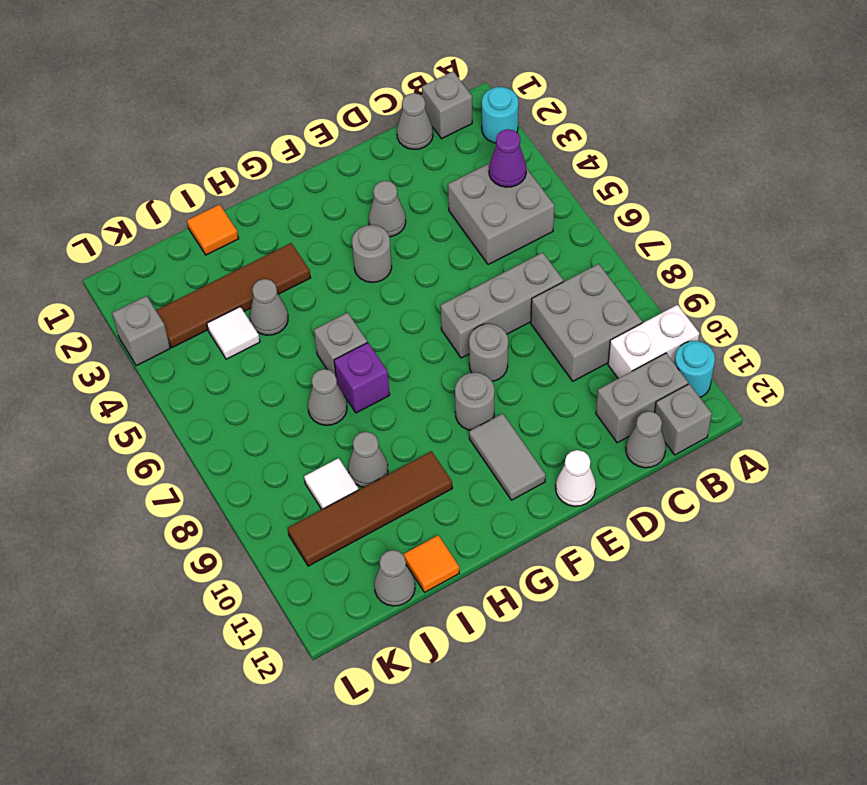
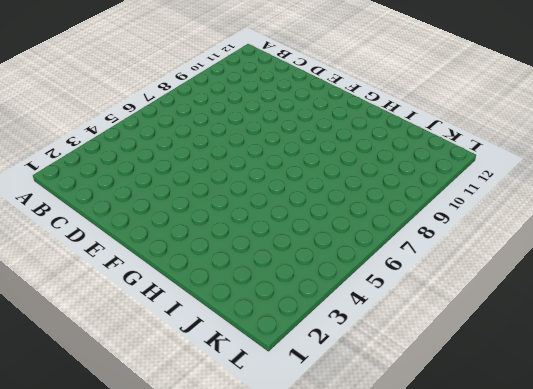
none -> cyan round brick A2 level 1
none -> white brick A10:B10 level 1
none -> cyan round brick A11 level 1
none -> grey brick B1 level 1

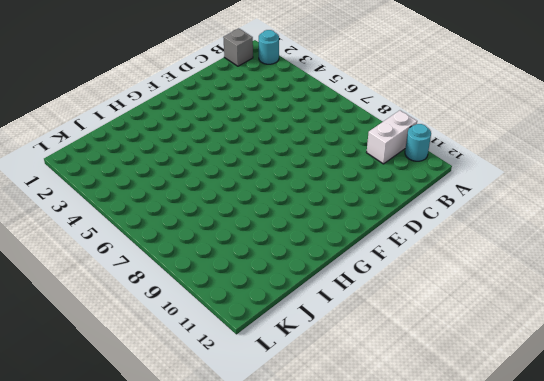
none -> grey brick B4:C5 level 1
none -> grey brick B8:C9 level 1
none -> grey brick B11:C11 level 1
none -> grey brick B12 level 1

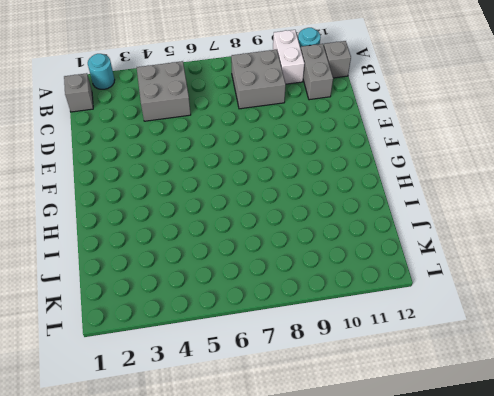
none -> grey cone C1 level 1
none -> grey brick C7:E7 level 1
none -> grey cone C12 level 1
none -> grey cone E3 level 1

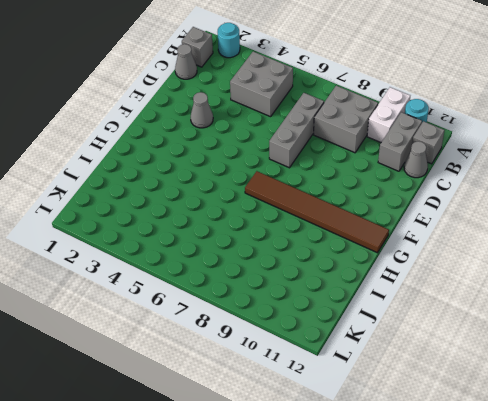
brown tile G7:G12 level 1 -> none
none -> grey round brick E8 level 1
none -> white cone E12 level 1
none -> grey round brick F4 level 1
none -> grey round brick F9 level 1

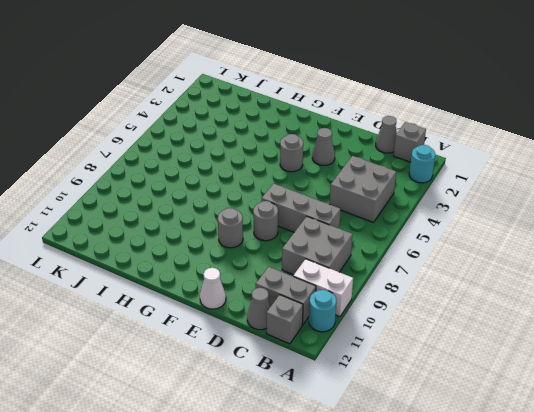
none -> grey tile F10:F11 level 1
none -> brown tile H3:K3 level 1
none -> grey brick H6 level 1
none -> purple brick H7 level 1

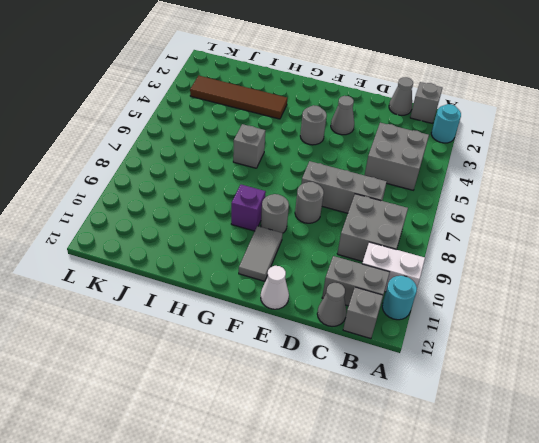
purple brick G9 level 1 -> purple brick H7 level 1
none -> brown tile H10:K10 level 1
none -> orange tile I1 level 1
none -> grey cone I4 level 1
none -> grey cone I7 level 1

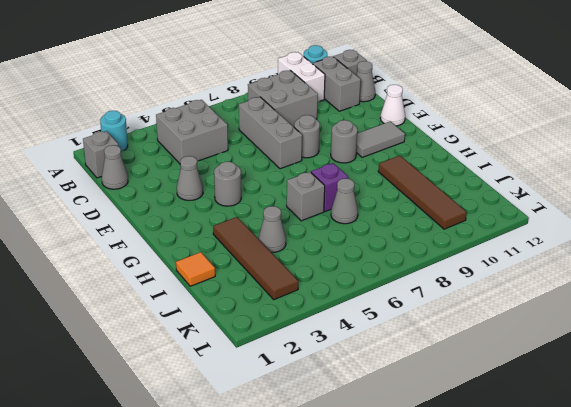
none -> grey cone I9 level 1
none -> orange tile I12 level 1
none -> white tile J4 level 1
none -> white tile J9 level 1

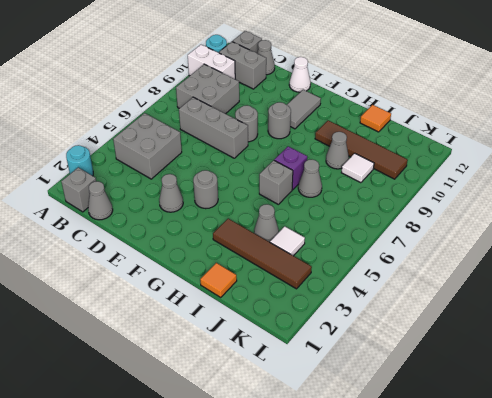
none -> grey cone J12 level 1
none -> grey brick L3 level 1
none -> purple cone B4 level 2

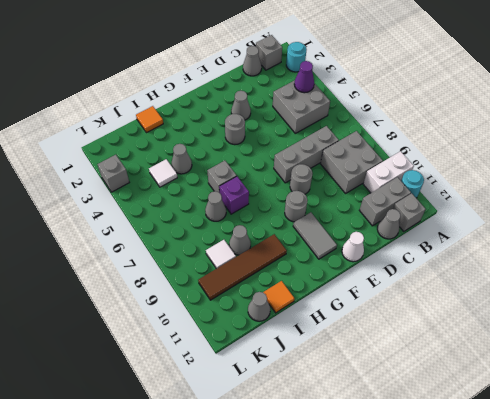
none -> brown tile H3:K3 level 1

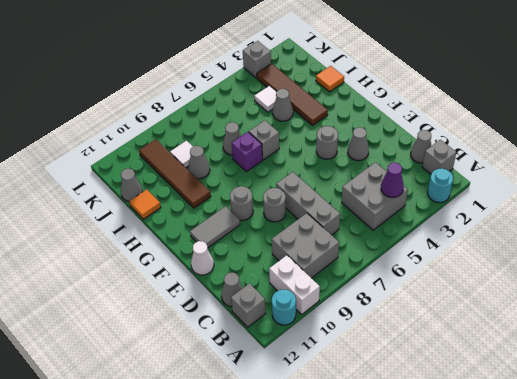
none -> grey brick B11:C11 level 1

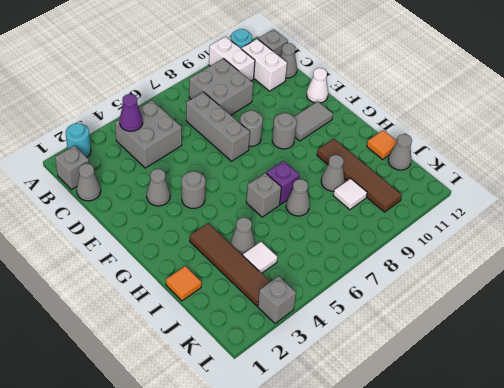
white brick B11:C11 level 1 -> grey brick B11:C11 level 1

